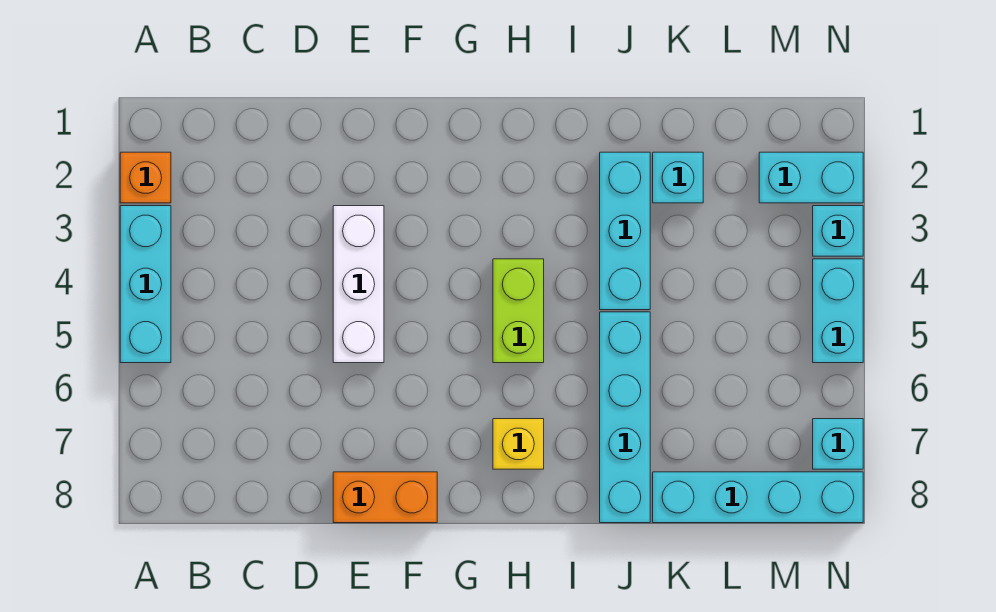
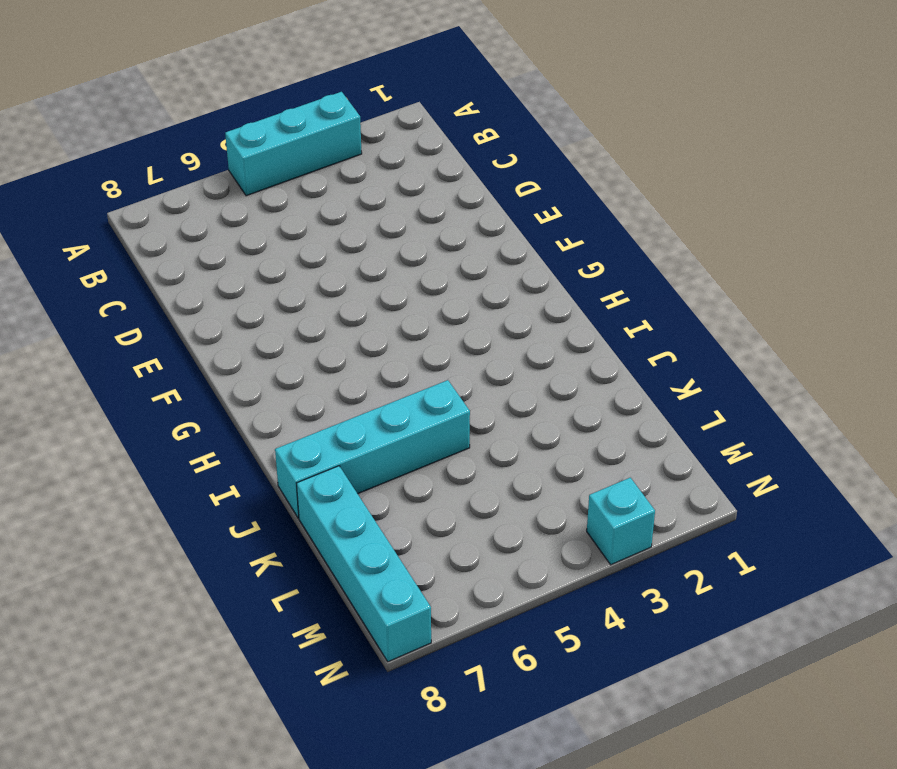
none -> orange brick A2 level 1
none -> white brick E3:E5 level 1
none -> orange brick E8:F8 level 1

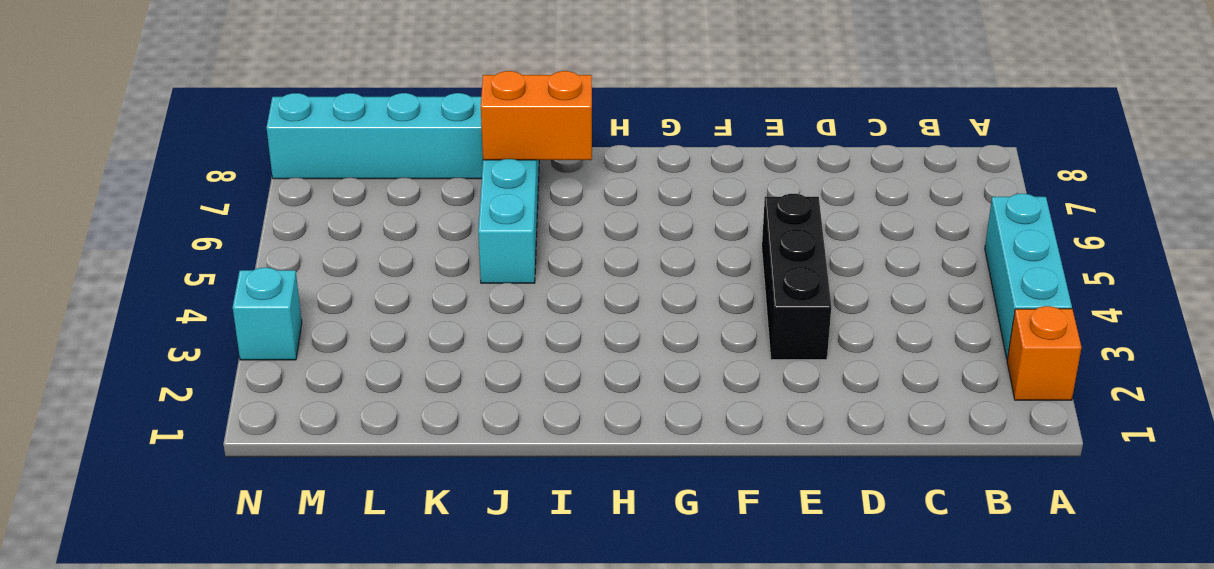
black brick E3:E5 level 1 -> white brick E3:E5 level 1
orange brick I7:J7 level 2 -> orange brick E8:F8 level 1
none -> lime brick H4:H5 level 1
none -> yellow brick H7 level 1
none -> cyan brick J2:J4 level 1

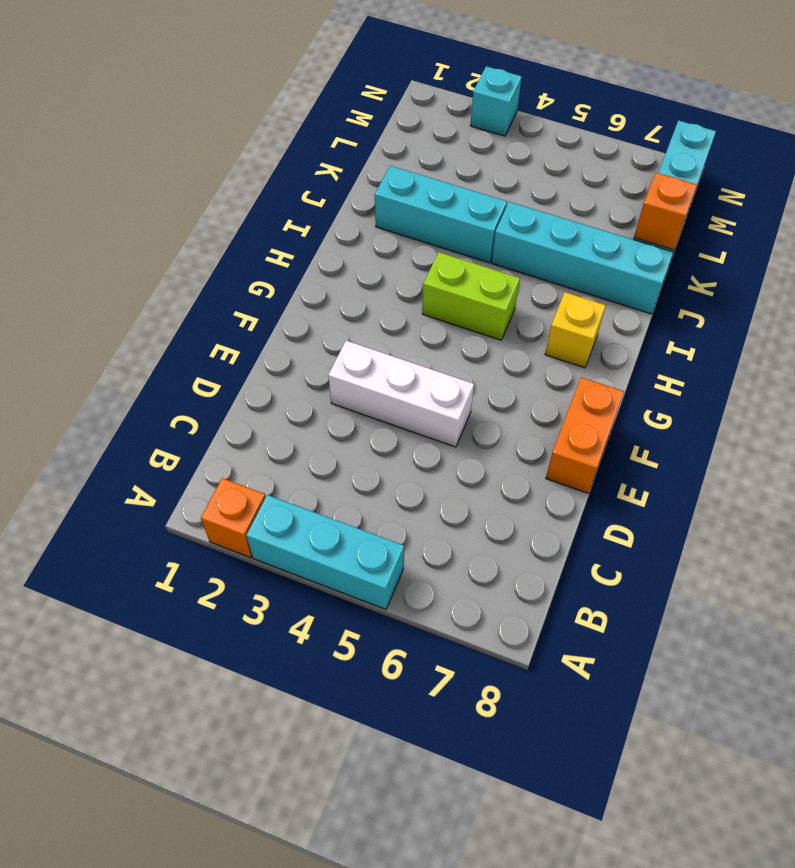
orange brick K8 level 2 -> none
none -> cyan brick K2 level 1
none -> cyan brick M2:N2 level 1
none -> cyan brick N4:N5 level 1

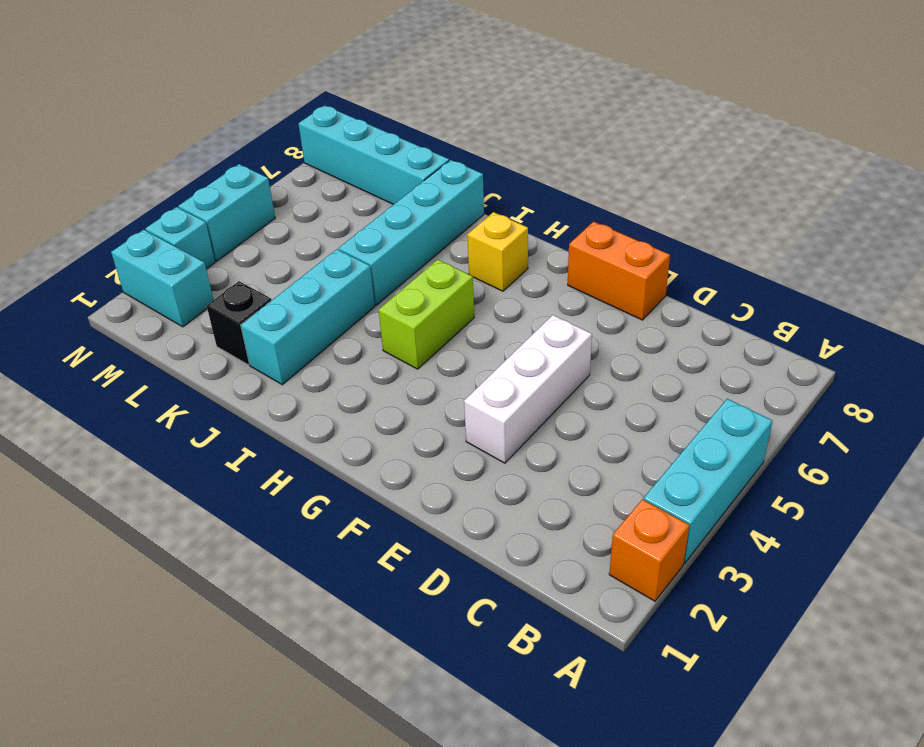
black brick K2 level 1 -> cyan brick K2 level 1
none -> cyan brick N7 level 1

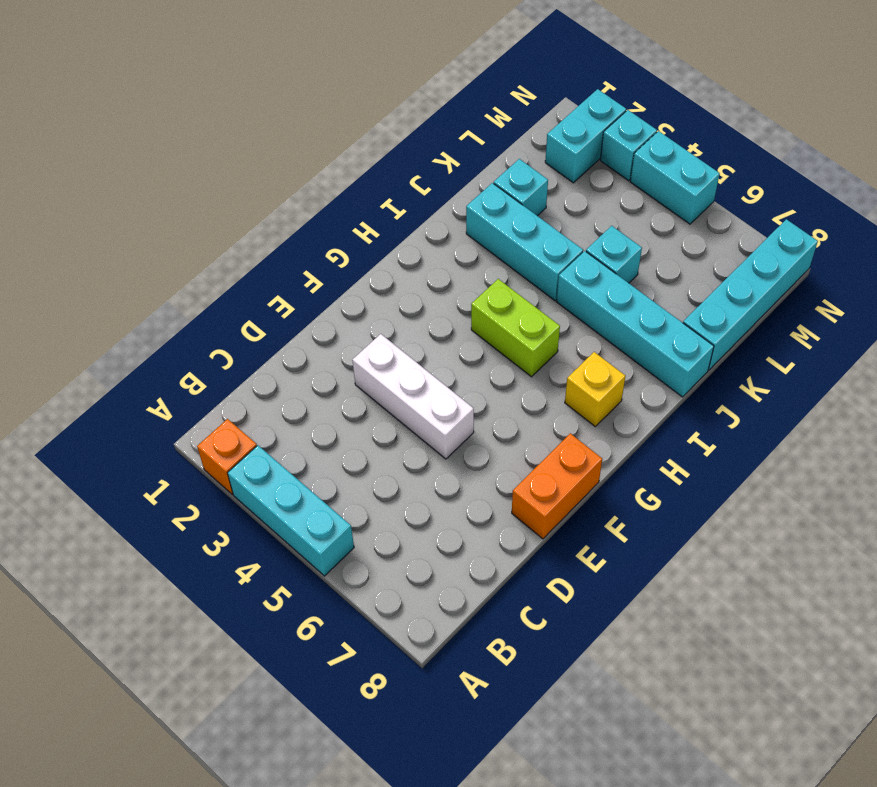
cyan brick K5 level 1 -> cyan brick N7 level 1

